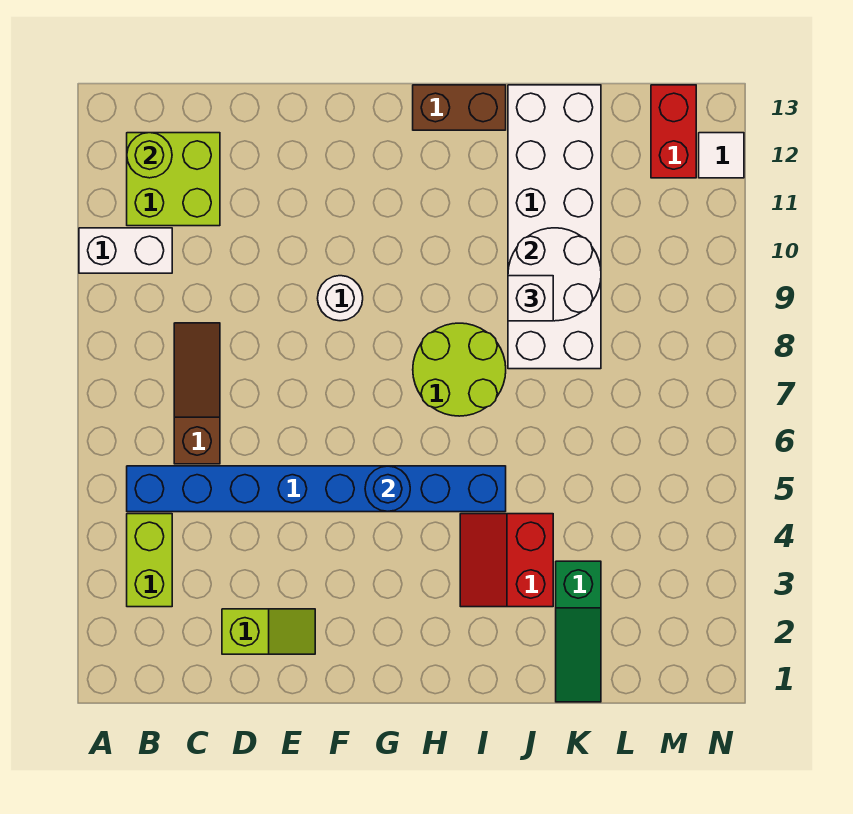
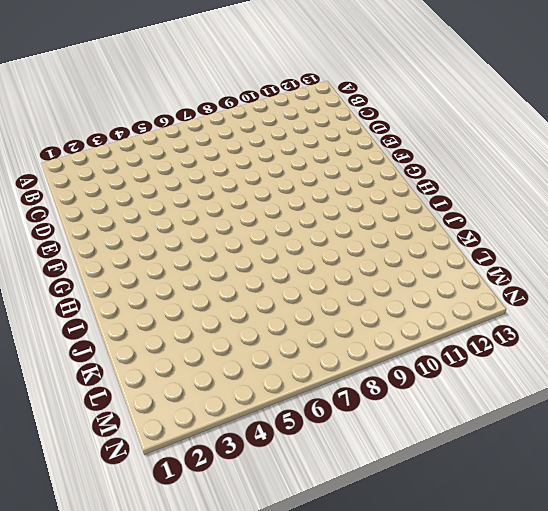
none -> white brick A10:B10 level 1
none -> lime brick B3:B4 level 1
none -> blue brick B5:I5 level 1

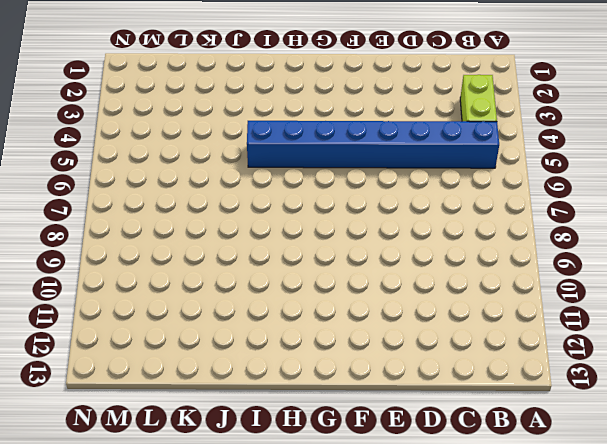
none -> white brick A10:B10 level 1
none -> lime brick B11:C12 level 1
none -> brown slope C6:C8 level 1 top 6

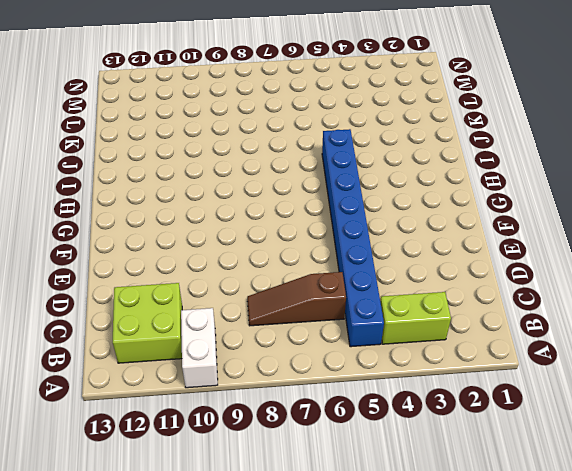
none -> lime slope D2:E2 level 1 top D
none -> white round brick F9 level 1
none -> lime round brick H7:I8 level 1

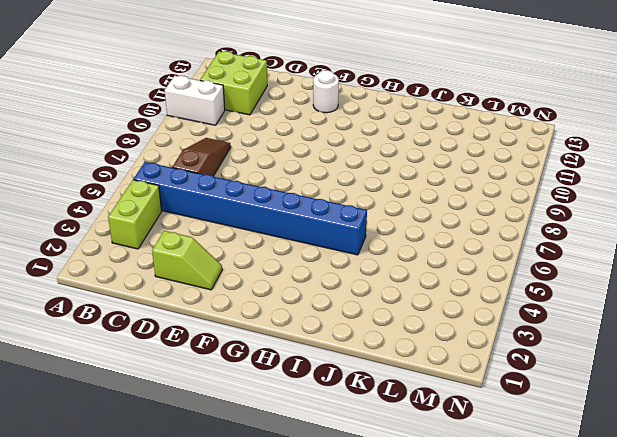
white round brick F12 level 1 -> white round brick F9 level 1
none -> lime round brick H7:I8 level 1
none -> brown brick H13:I13 level 1
none -> red slope I3:J4 level 1 top J

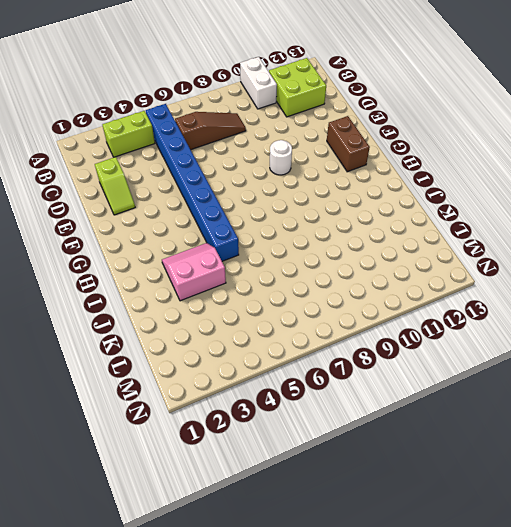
brown brick F12:G12 level 1 -> brown brick H13:I13 level 1
pink slope I3:J4 level 1 top J -> red slope I3:J4 level 1 top J
none -> lime round brick H7:I8 level 1
none -> white brick J8:K13 level 1
none -> green slope K1:K3 level 1 top 3

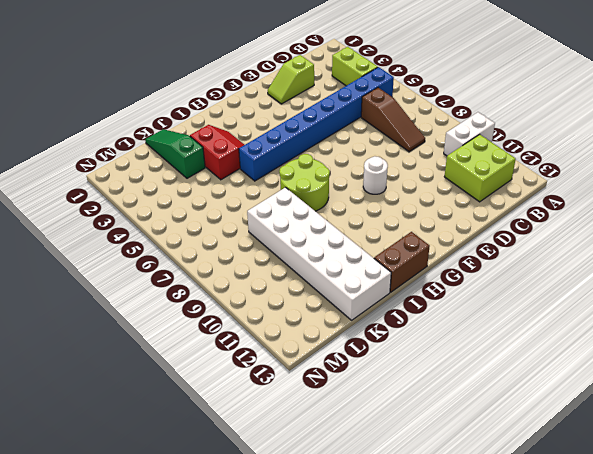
none -> red brick M12:M13 level 1
none -> white tile N12 level 1
none -> lime round brick B12 level 2

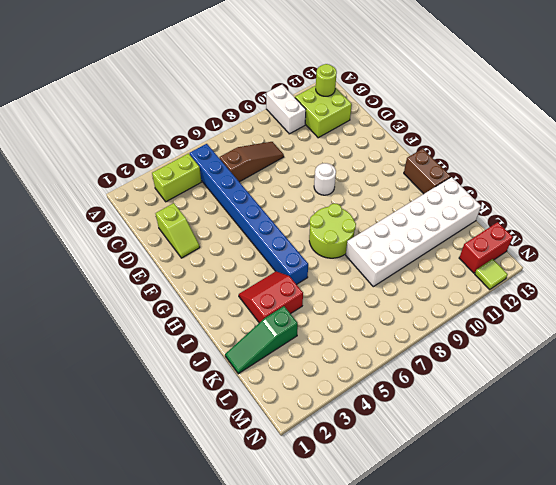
lime tile N12 level 1 -> white tile N12 level 1
none -> blue round brick G5 level 2
none -> white round brick J9:K10 level 2
none -> white brick J9 level 3

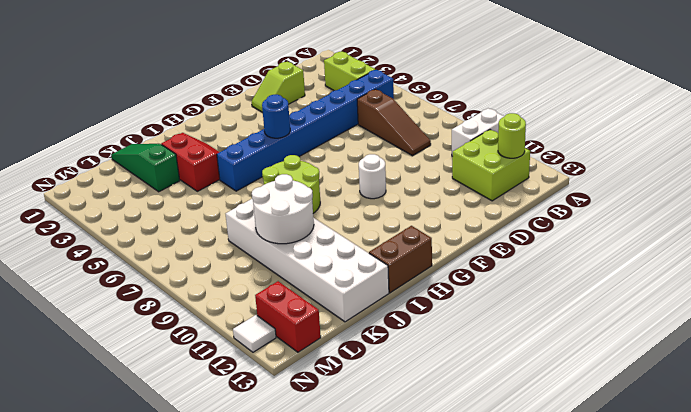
none -> white brick J9 level 3

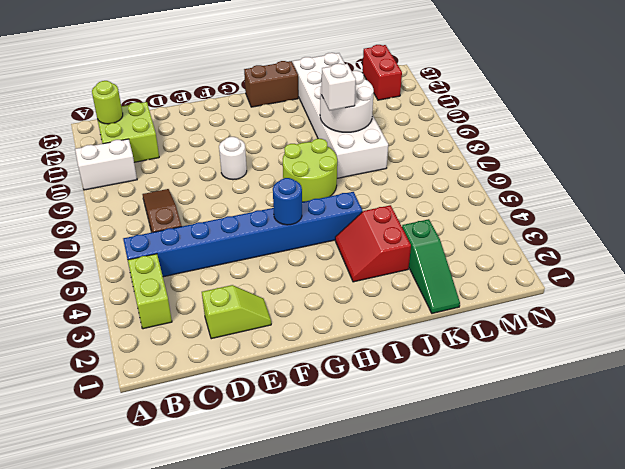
none -> white tile N12 level 1

